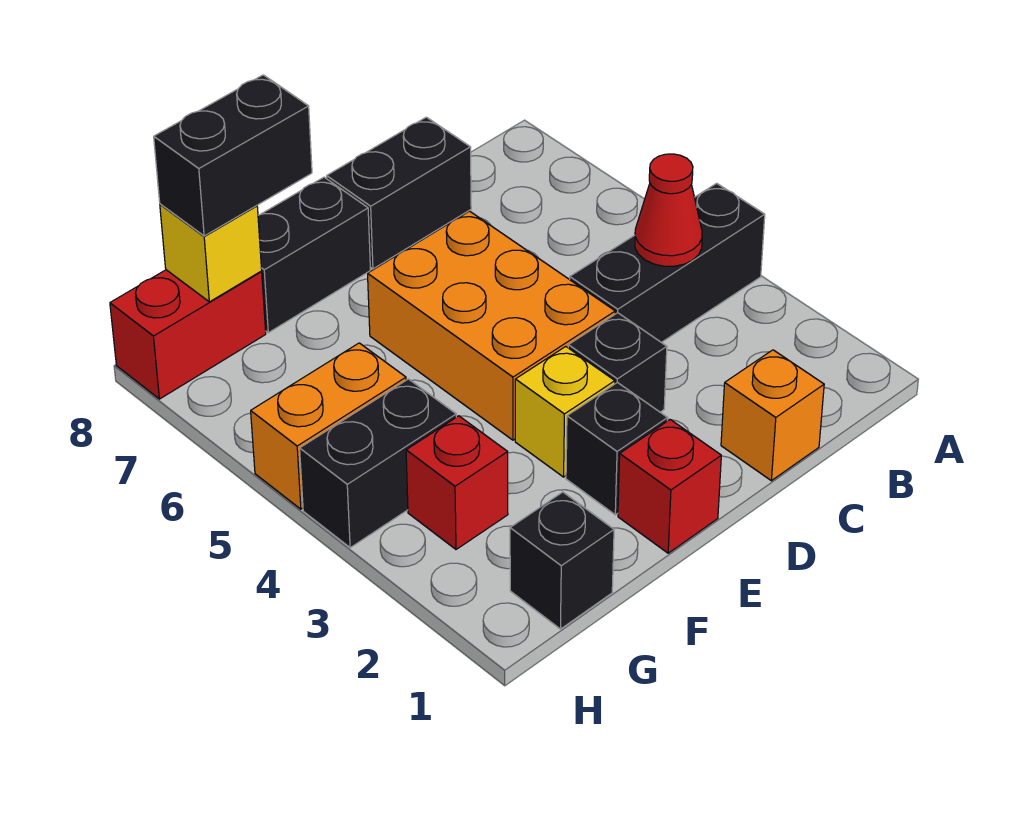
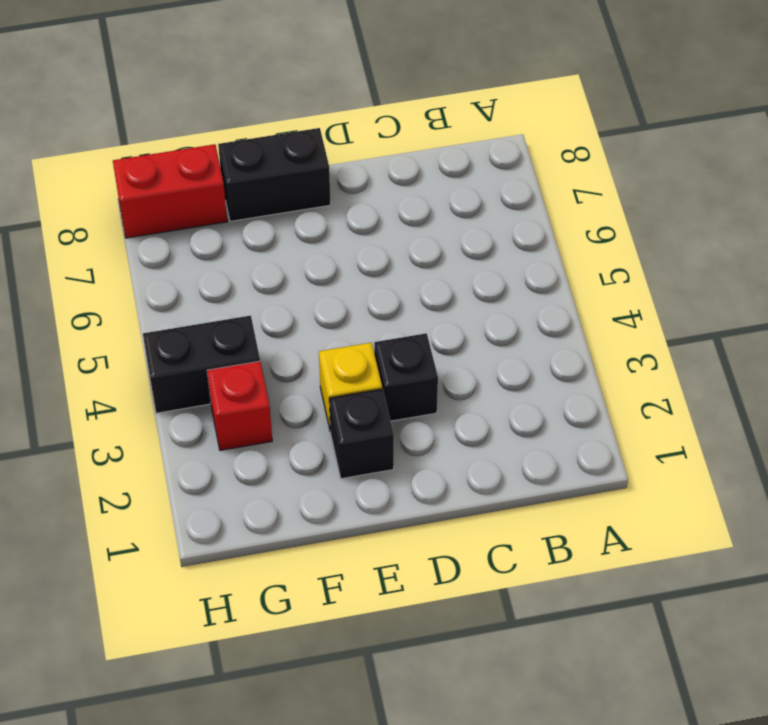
none -> black brick A4:C4 level 1
none -> orange brick C1 level 1
none -> black brick C8:D8 level 1

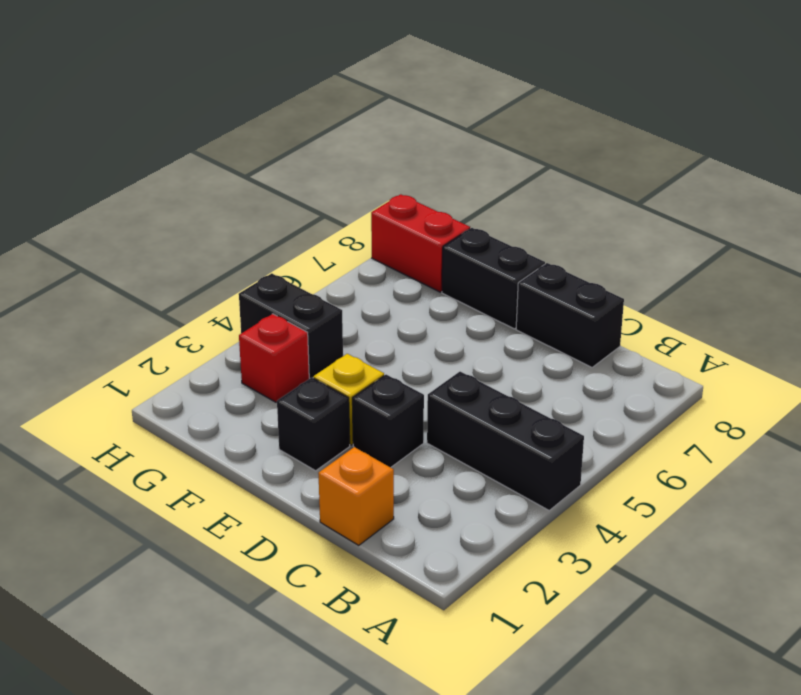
none -> orange brick D4:E6 level 1
none -> red brick E1 level 1
none -> black brick G1 level 1

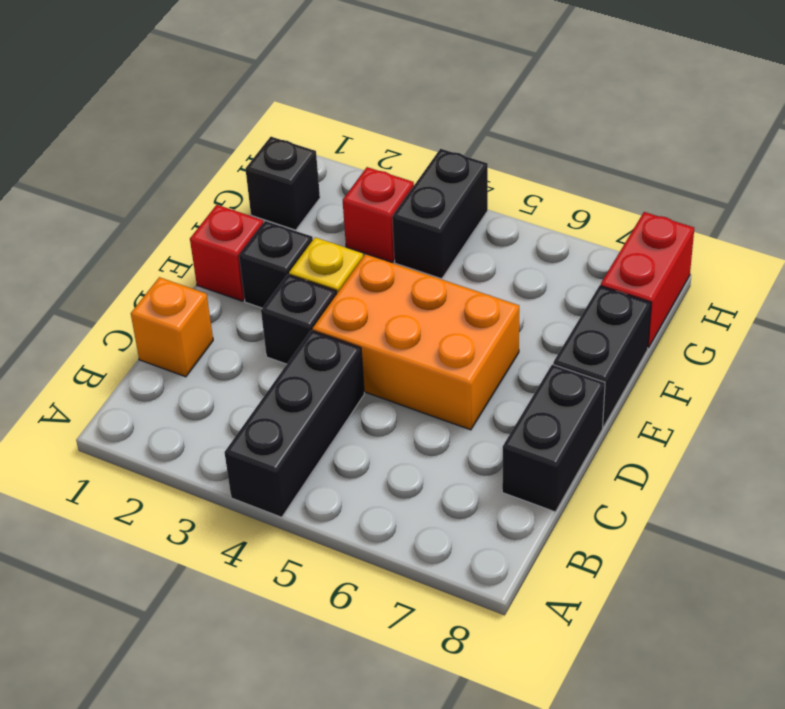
none -> orange brick G5:H5 level 1
none -> red cone B4 level 2
none -> yellow brick G8 level 2

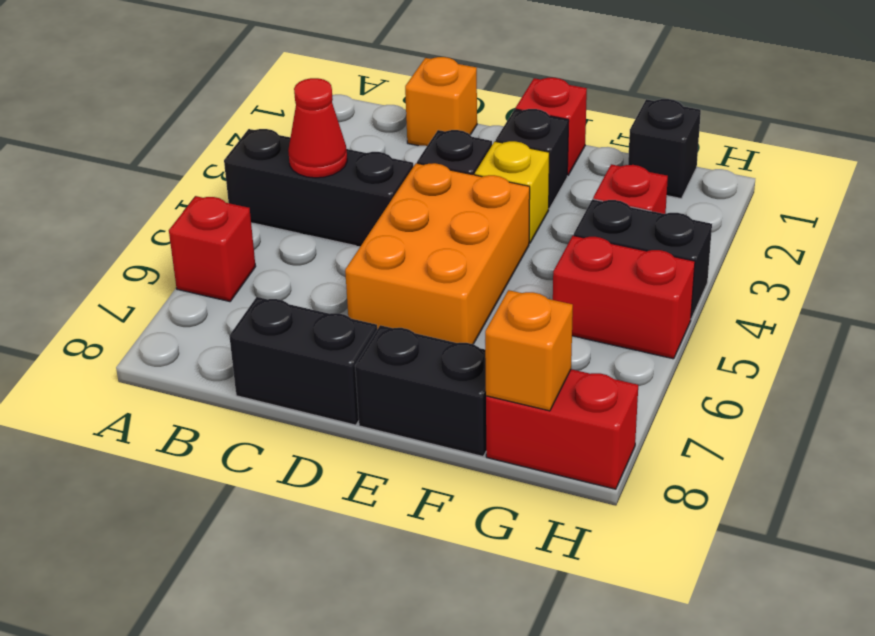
red brick A6 level 1 -> none
red brick G5:H5 level 1 -> orange brick G5:H5 level 1
orange brick G8 level 2 -> yellow brick G8 level 2
none -> black brick F8:G8 level 3

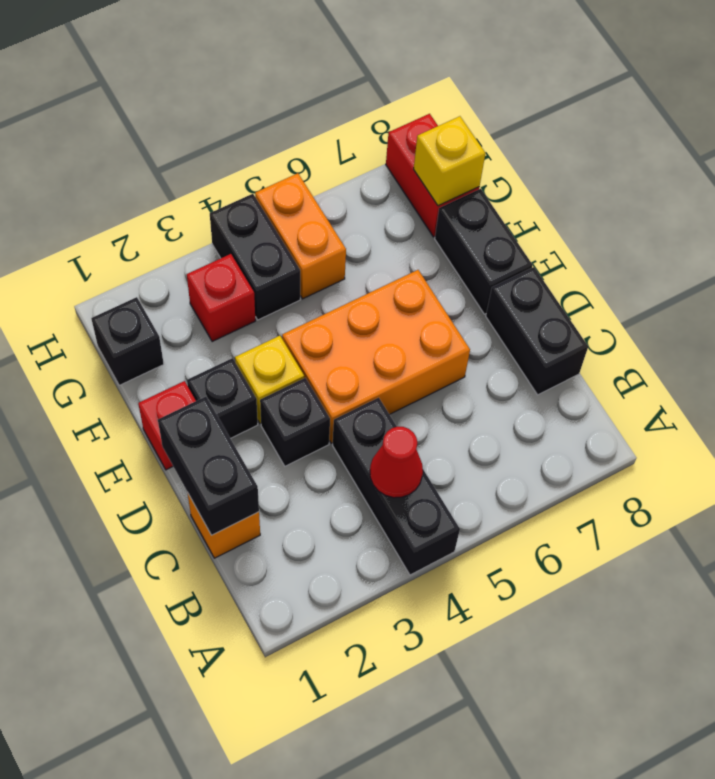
black brick C1:D1 level 2 -> black brick F8:G8 level 3

